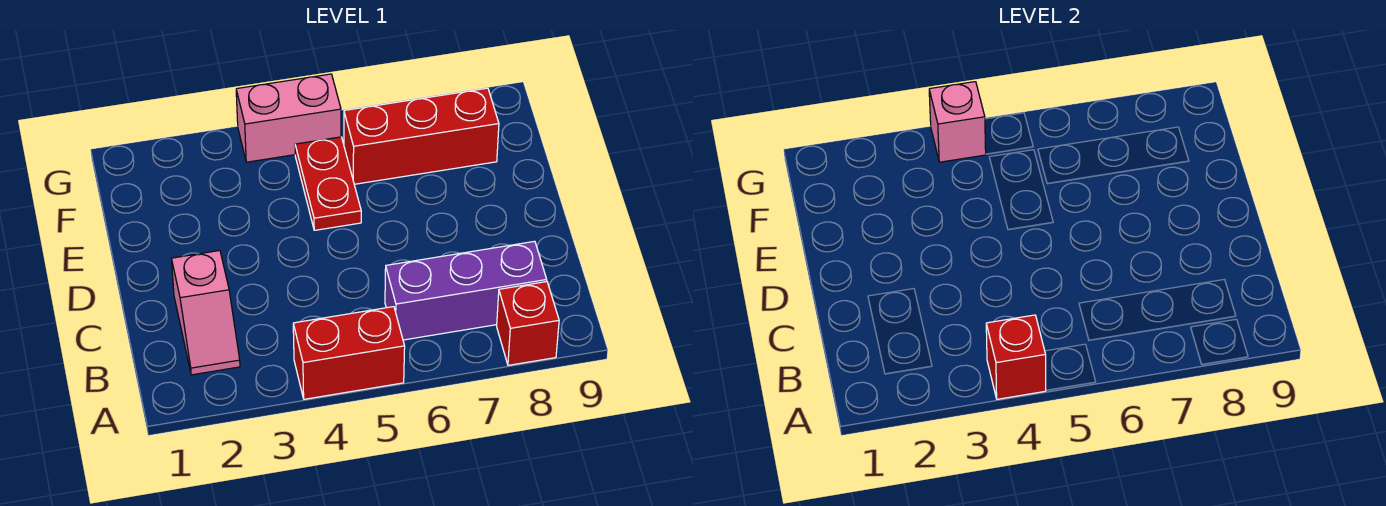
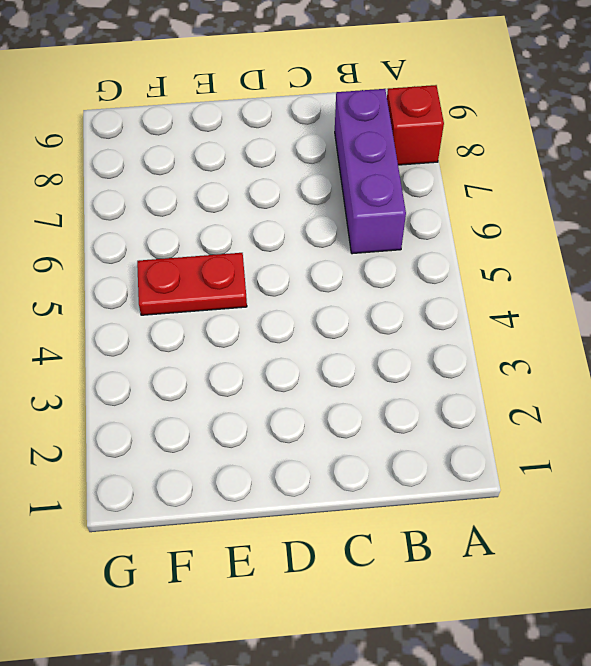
none -> red brick A4:A5 level 1
none -> pink slope B2:C2 level 1 top C

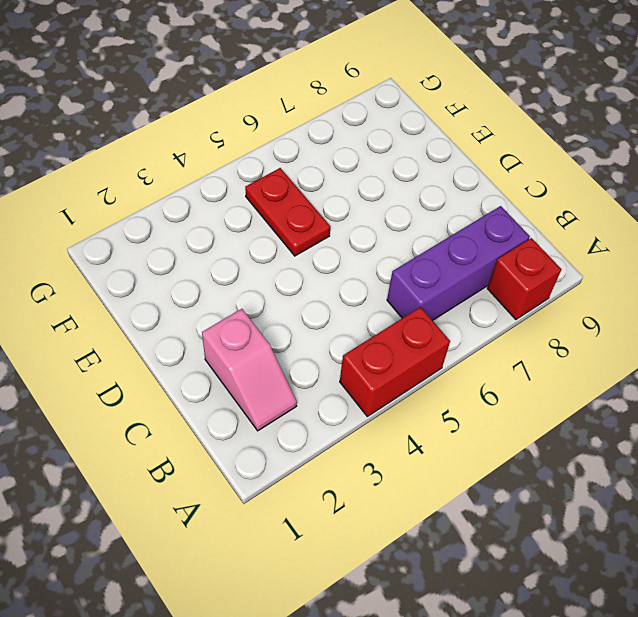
none -> red brick F6:F8 level 1
none -> pink brick G4:G5 level 1

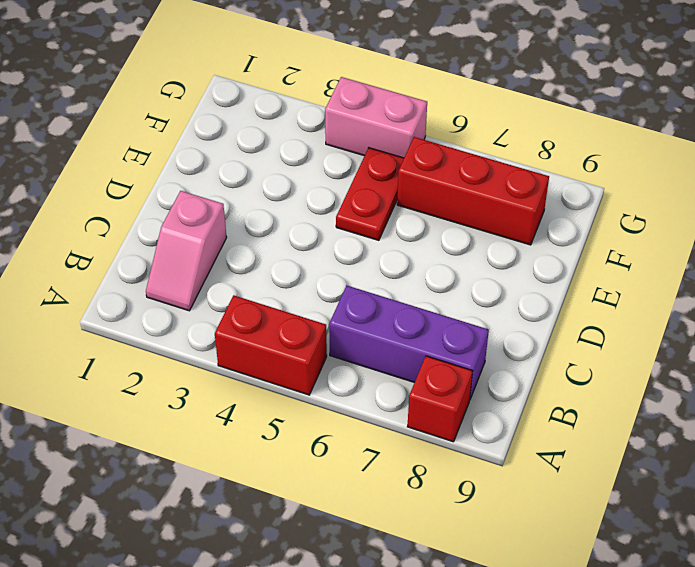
none -> red brick A4 level 2
none -> pink brick G4 level 2

